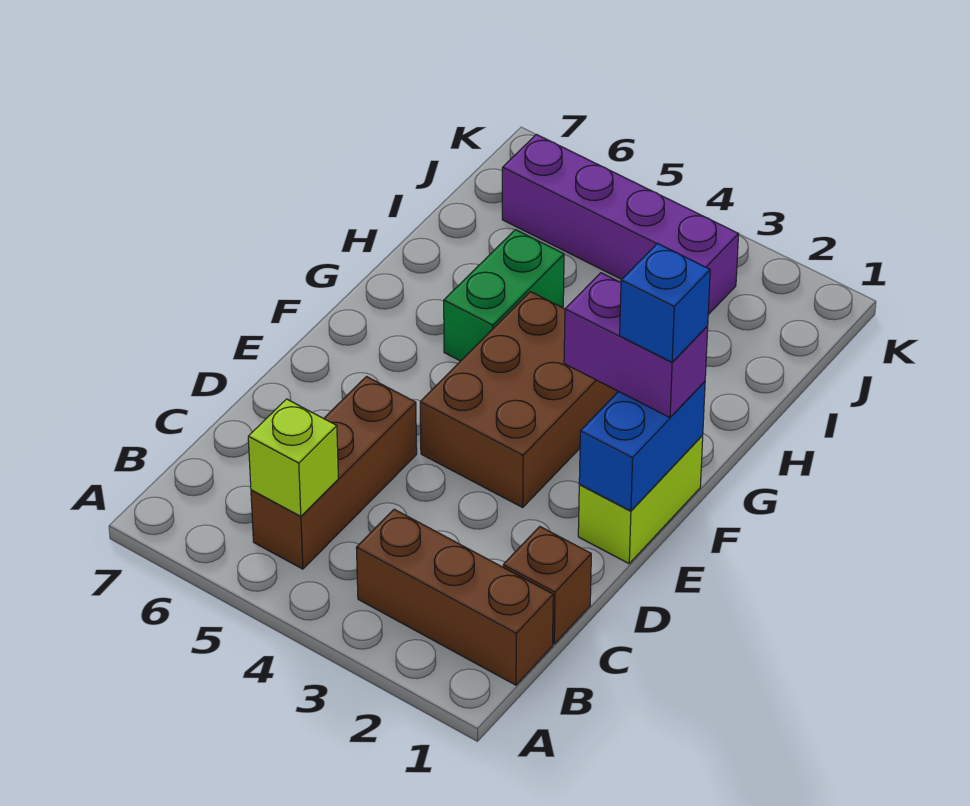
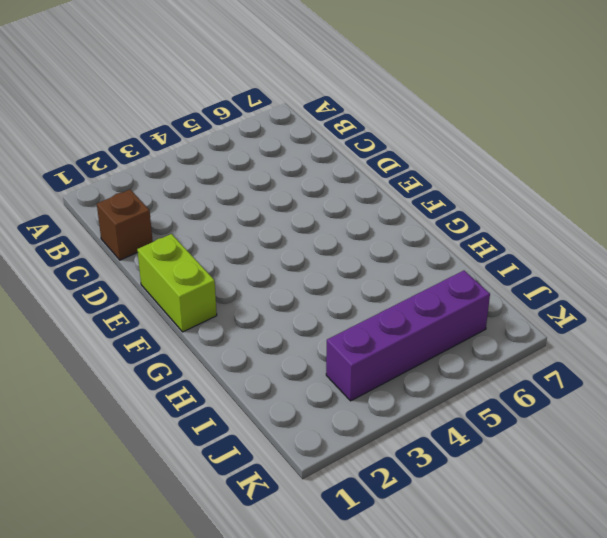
none -> brown brick B1:B3 level 1
none -> brown brick B5:D5 level 1

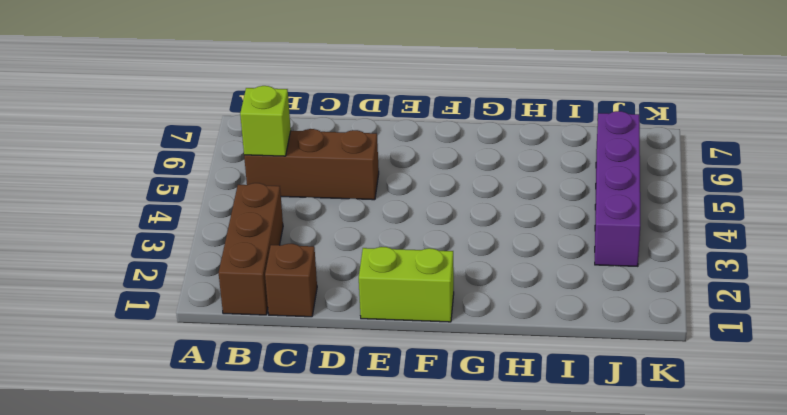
none -> brown brick E3:G4 level 1
none -> green brick G5:H5 level 1

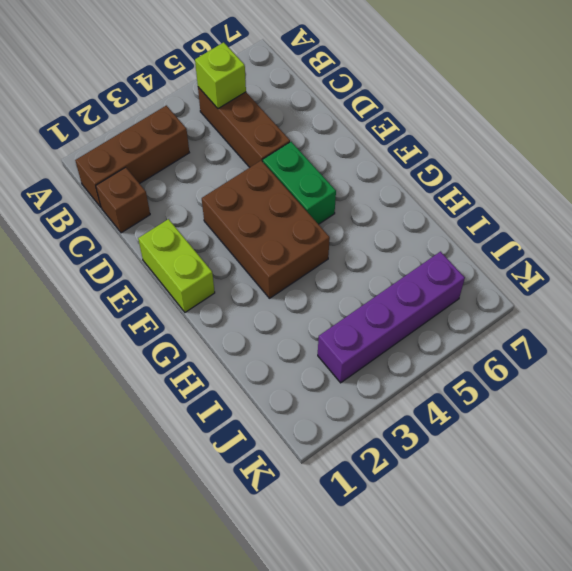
green brick E5:F5 level 1 -> green brick G5:H5 level 1
none -> blue brick E1:F1 level 2
none -> purple brick F1:F2 level 3

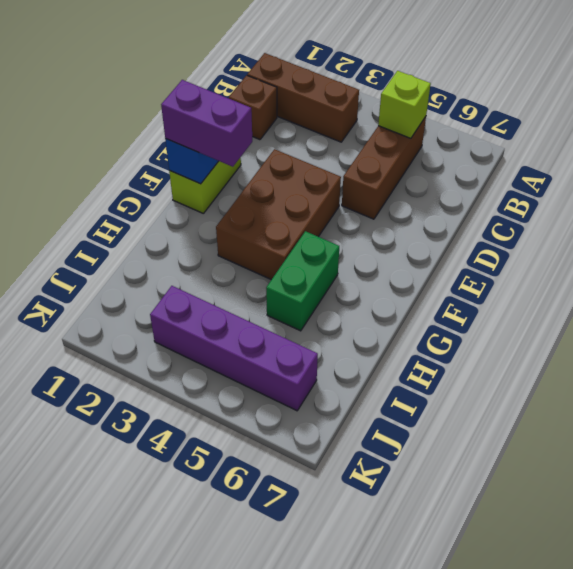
none -> blue brick F1 level 4

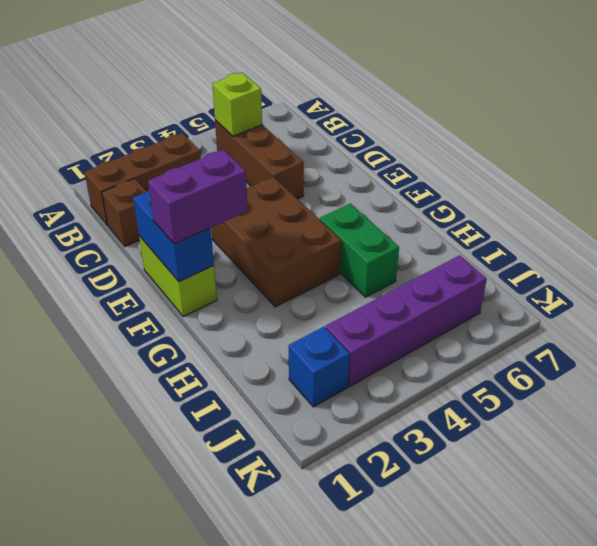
blue brick J2 level 1 -> blue brick F1 level 4

